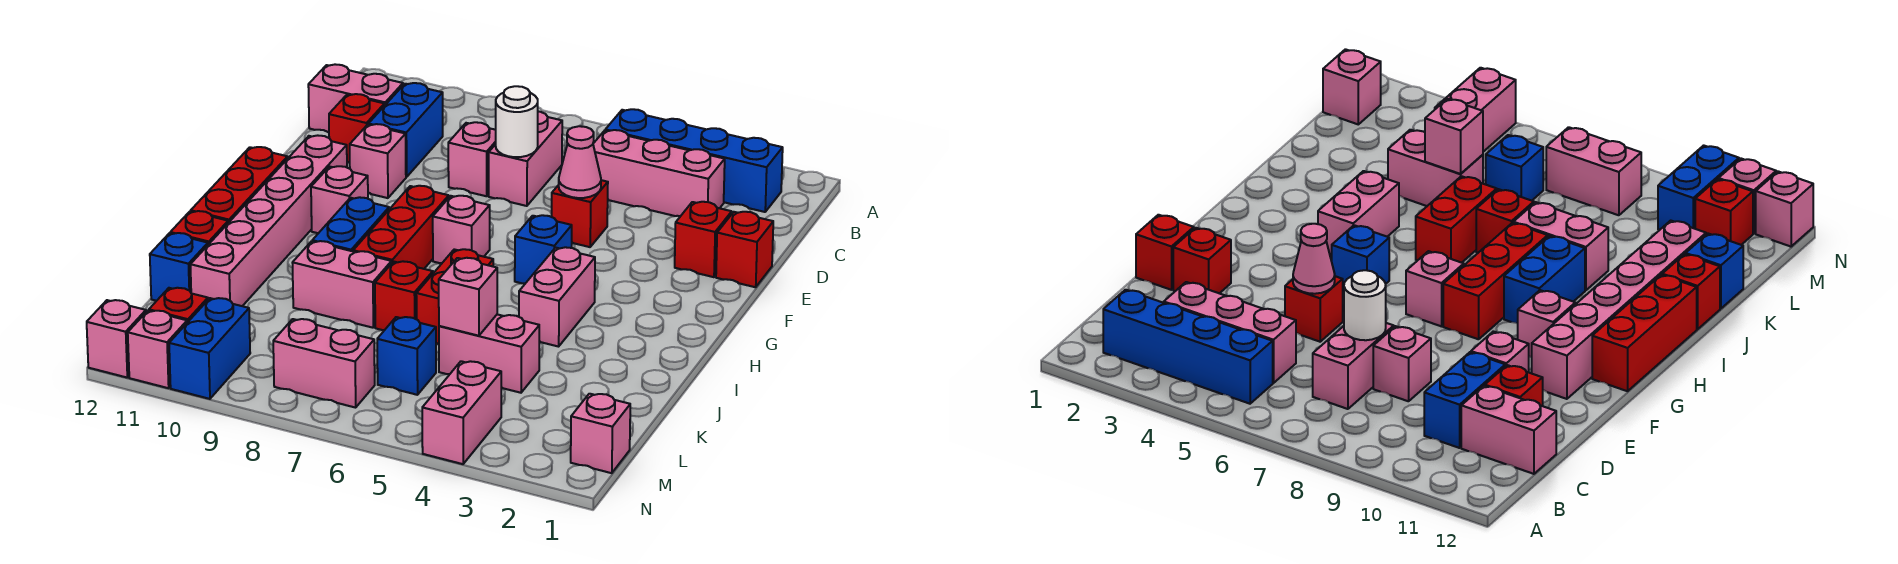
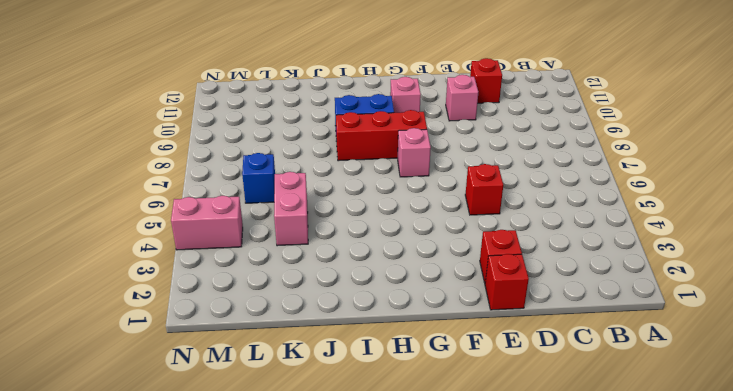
none -> blue brick B2:B5 level 1
none -> pink brick C3:C5 level 1
none -> pink brick C7:D7 level 1
none -> blue brick C10:D10 level 1

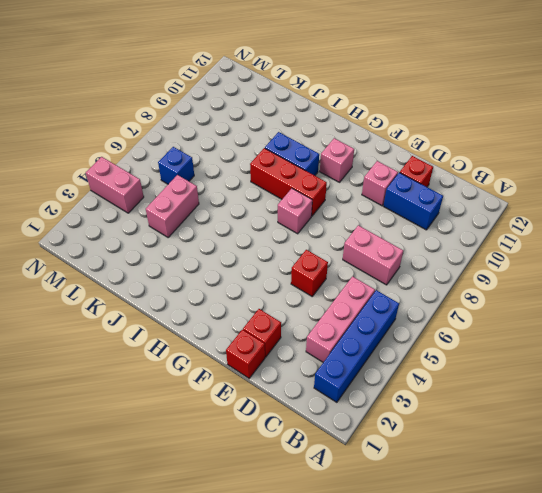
none -> pink brick C11:C12 level 1
none -> pink brick D8 level 1
none -> pink brick F11:K11 level 1
none -> blue brick G5 level 1

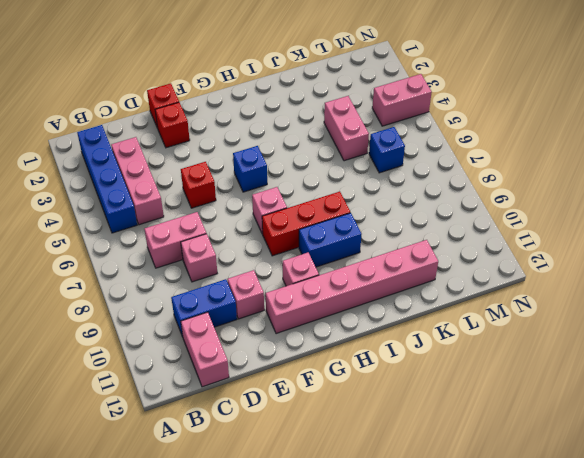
none -> red brick D11 level 1
none -> red brick G12:I12 level 1
none -> pink brick H4:I4 level 1
none -> red brick I6:J6 level 1

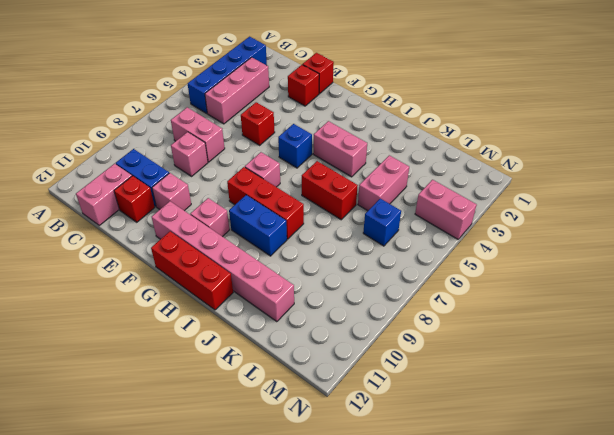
none -> red brick J7 level 1
none -> pink brick J8:J9 level 1
none -> red brick J12 level 1
none -> blue brick K12 level 1

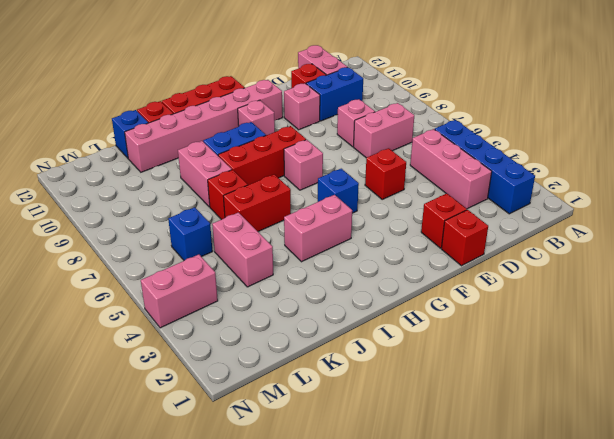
none -> pink brick M1 level 1
none -> pink brick M7:M8 level 1
none -> blue brick M10:N10 level 1
none -> red brick M11 level 1

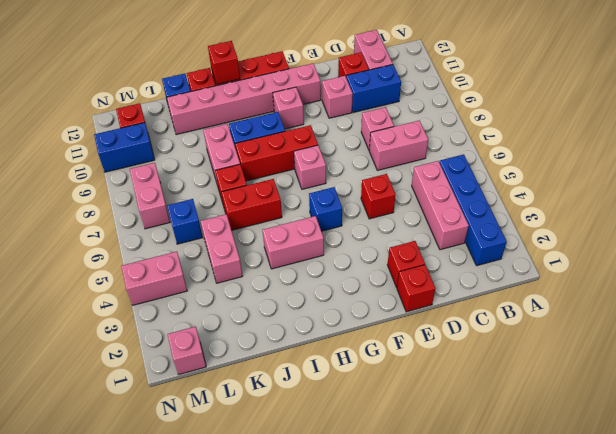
red brick I12 level 2 -> none
none -> pink brick N11 level 1
none -> pink brick N12 level 1
none -> white round brick D7 level 2
none -> pink cone E5 level 2

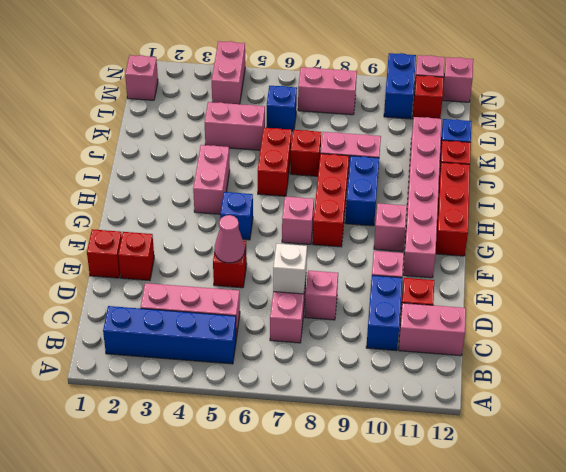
white brick D7 level 2 -> white round brick D7 level 2
none -> pink brick K5 level 2

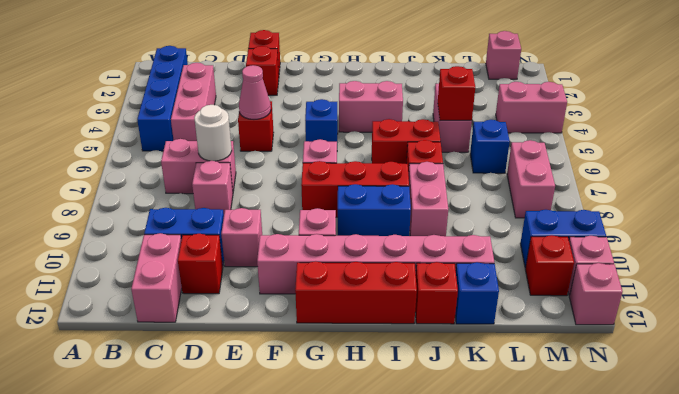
red brick K5 level 2 -> pink brick K5 level 2

